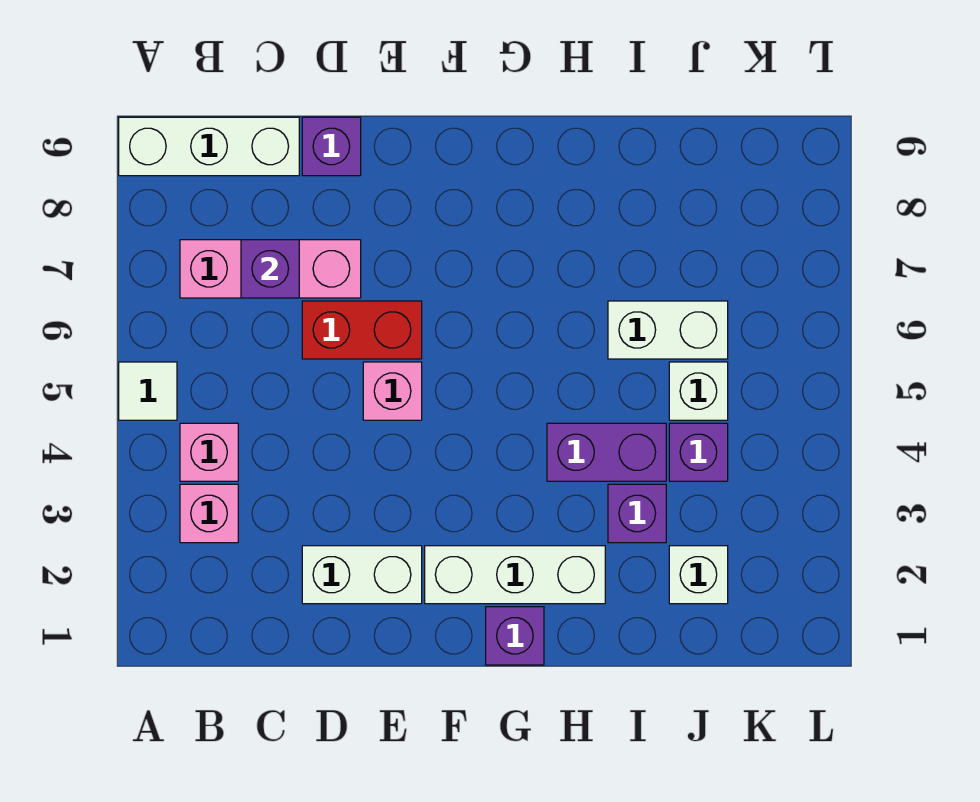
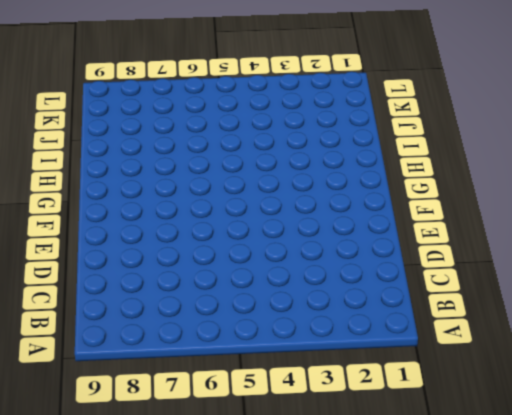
none -> white tile A5 level 1
none -> white brick A9:C9 level 1
none -> pink brick B3 level 1

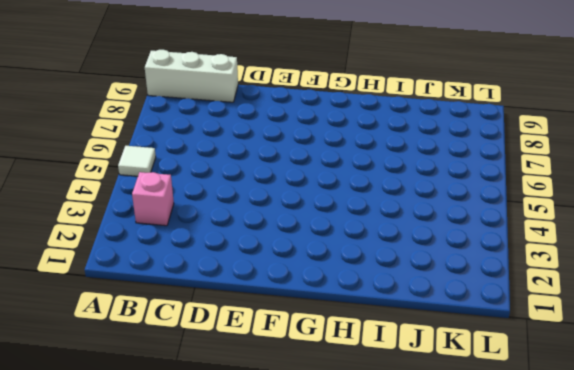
none -> pink brick B4 level 1
none -> pink brick B7:D7 level 1
none -> white brick D2:E2 level 1

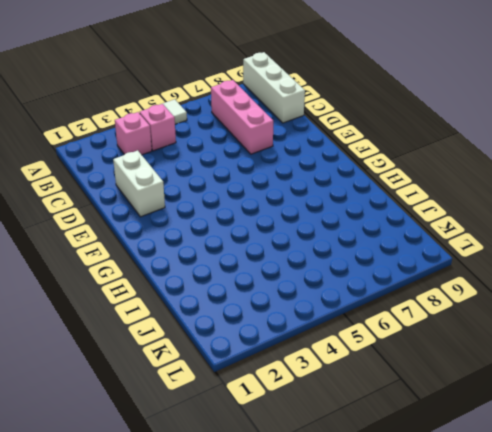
none -> red brick D6:E6 level 1
none -> purple brick D9 level 1
none -> pink brick E5 level 1

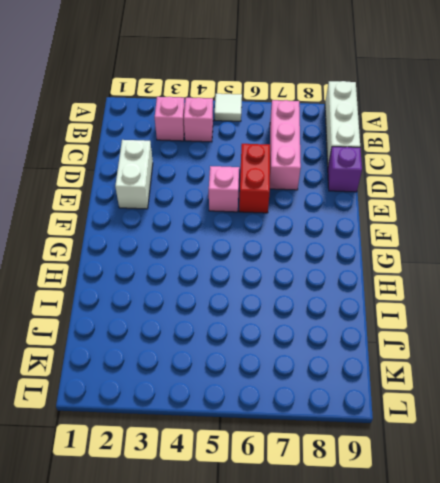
none -> white brick F2:H2 level 1
none -> purple brick G1 level 1
none -> purple brick H4:I4 level 1

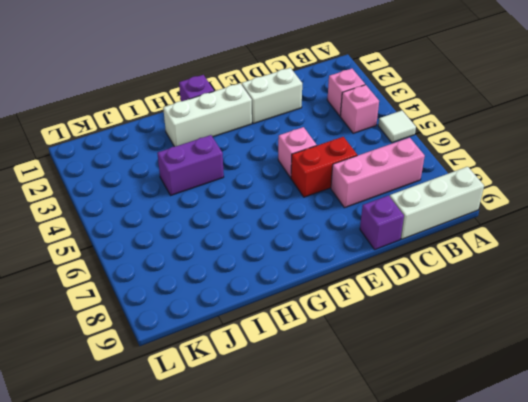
none -> purple brick I3 level 1
none -> white brick I6:J6 level 1
none -> white brick J2 level 1

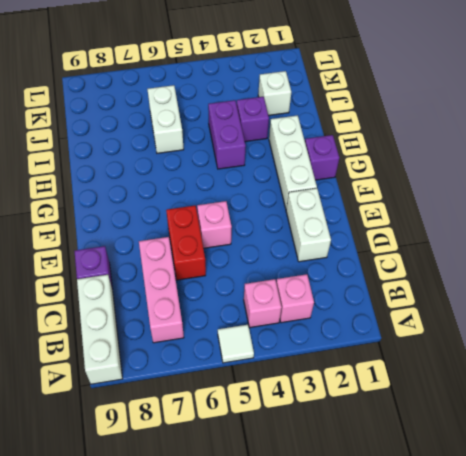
none -> purple brick J4 level 1
none -> white brick J5 level 1
none -> purple brick C7 level 2

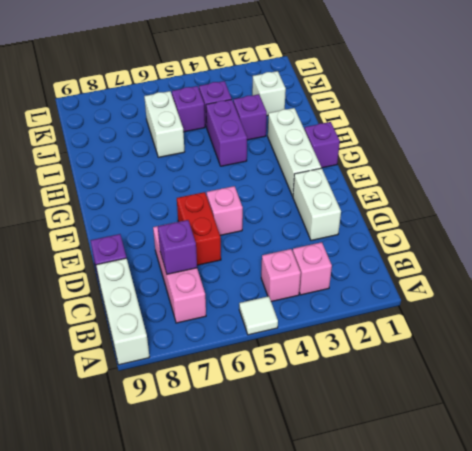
purple brick J5 level 1 -> white brick J5 level 1

